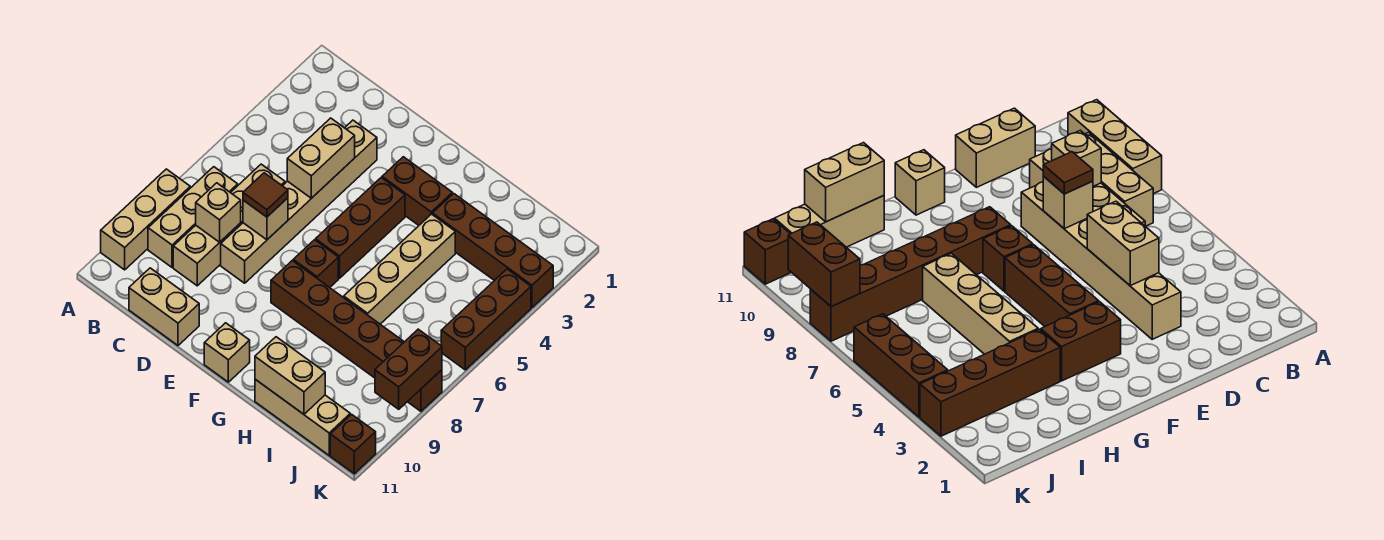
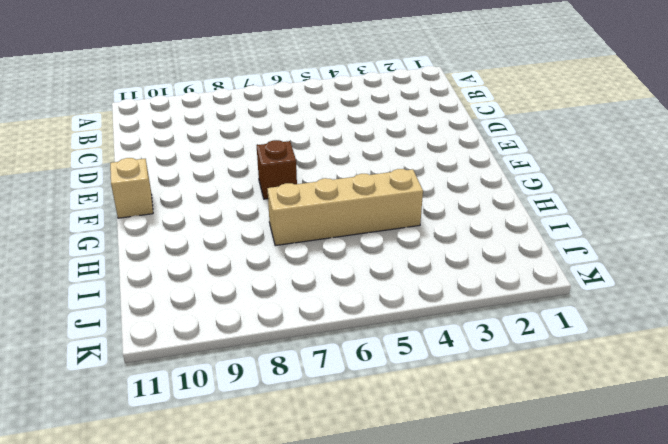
none -> tan brick A8:A10 level 1
none -> tan brick B7:B9 level 1
none -> tan brick C6:C9 level 1

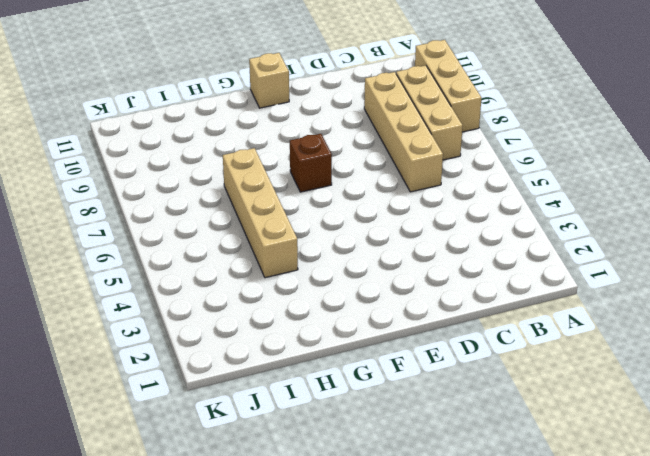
none -> tan brick C11:D11 level 1
none -> tan brick D3:D8 level 1
none -> brown brick F3:G3 level 1

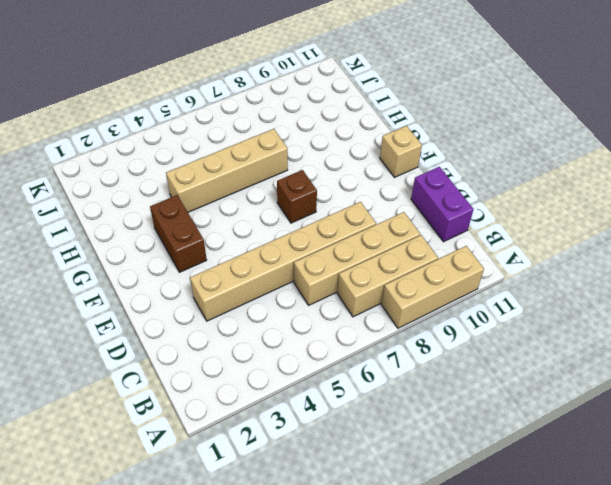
purple brick C11:D11 level 1 -> tan brick C11:D11 level 1
none -> brown brick F4:F6 level 1
none -> brown brick F8:K8 level 1
none -> brown brick H3:K3 level 1

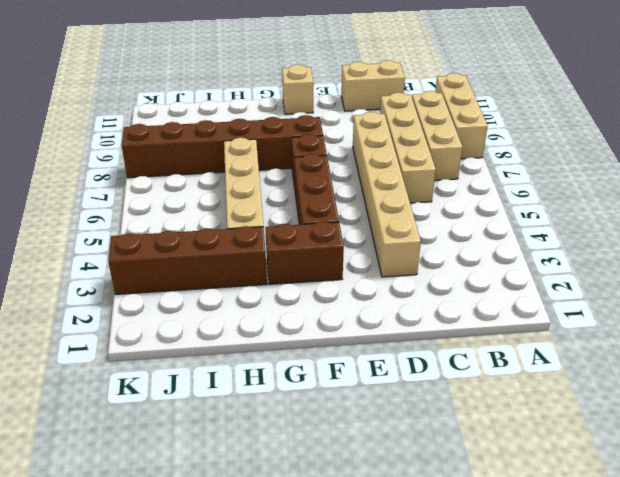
none -> tan brick H11:J11 level 1
none -> brown brick K4:K6 level 1
none -> brown brick K11 level 1

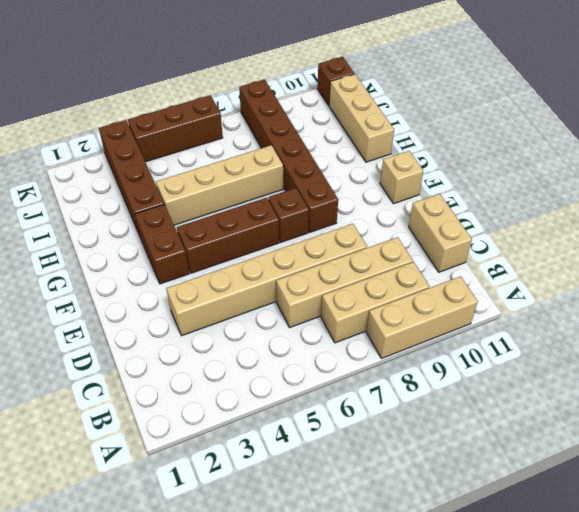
none -> tan brick C8 level 2
none -> tan brick D4:D5 level 2
none -> tan brick D7 level 2

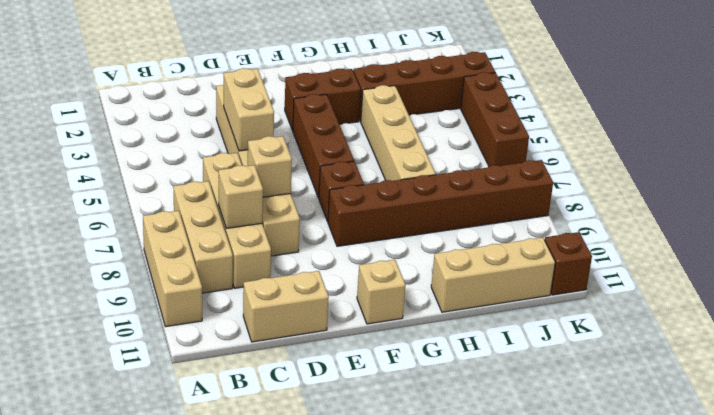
none -> tan brick H11:I11 level 2
none -> brown brick K8:K9 level 2
none -> brown tile D7 level 3

